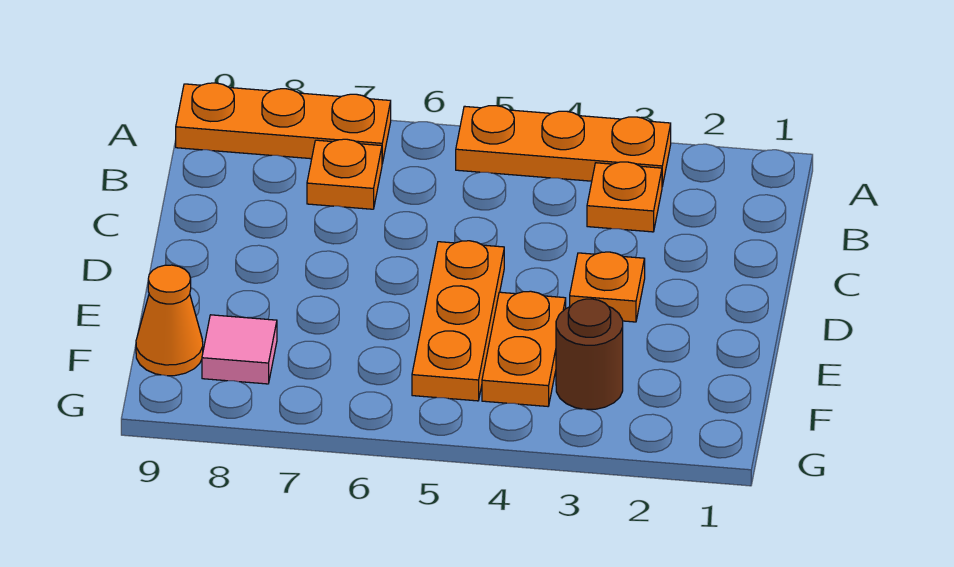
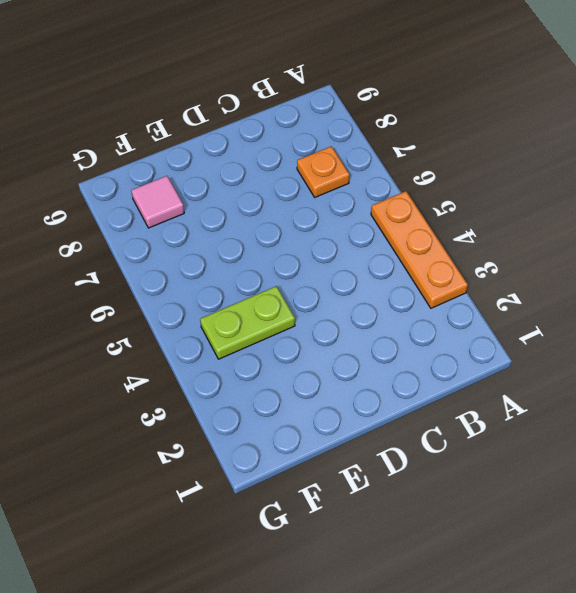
lime plate E4:F4 level 1 -> orange plate E4:F4 level 1
none -> orange plate A7:A9 level 1
none -> orange plate B3 level 1

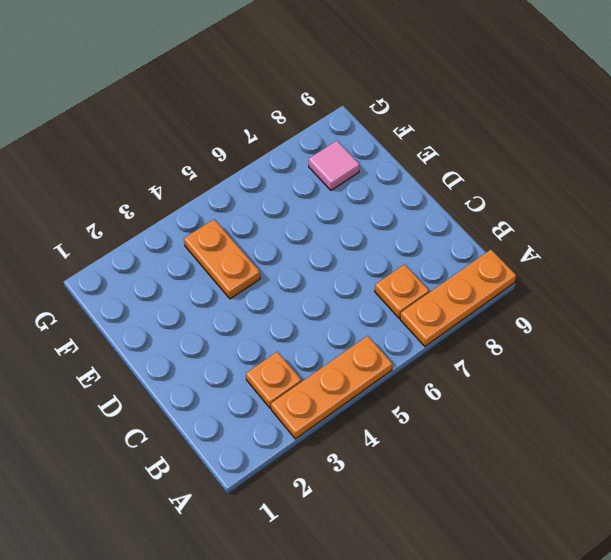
none -> orange plate D3 level 1
none -> orange plate D5:F5 level 1

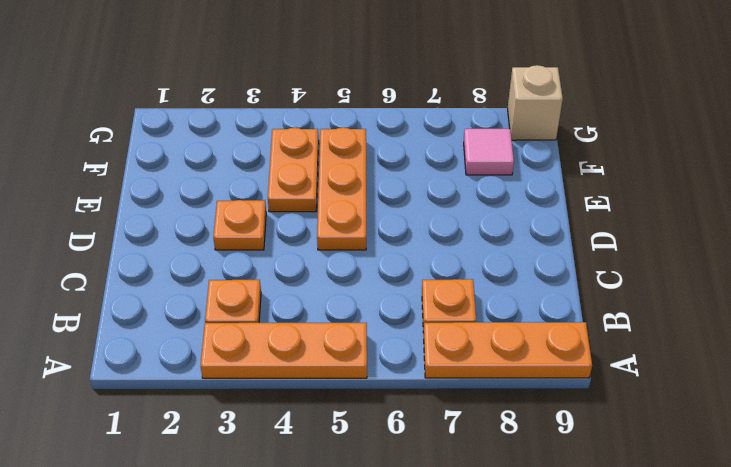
tan brick G9 level 1 -> none
none -> brown round brick F3 level 1
none -> orange cone F9 level 1

